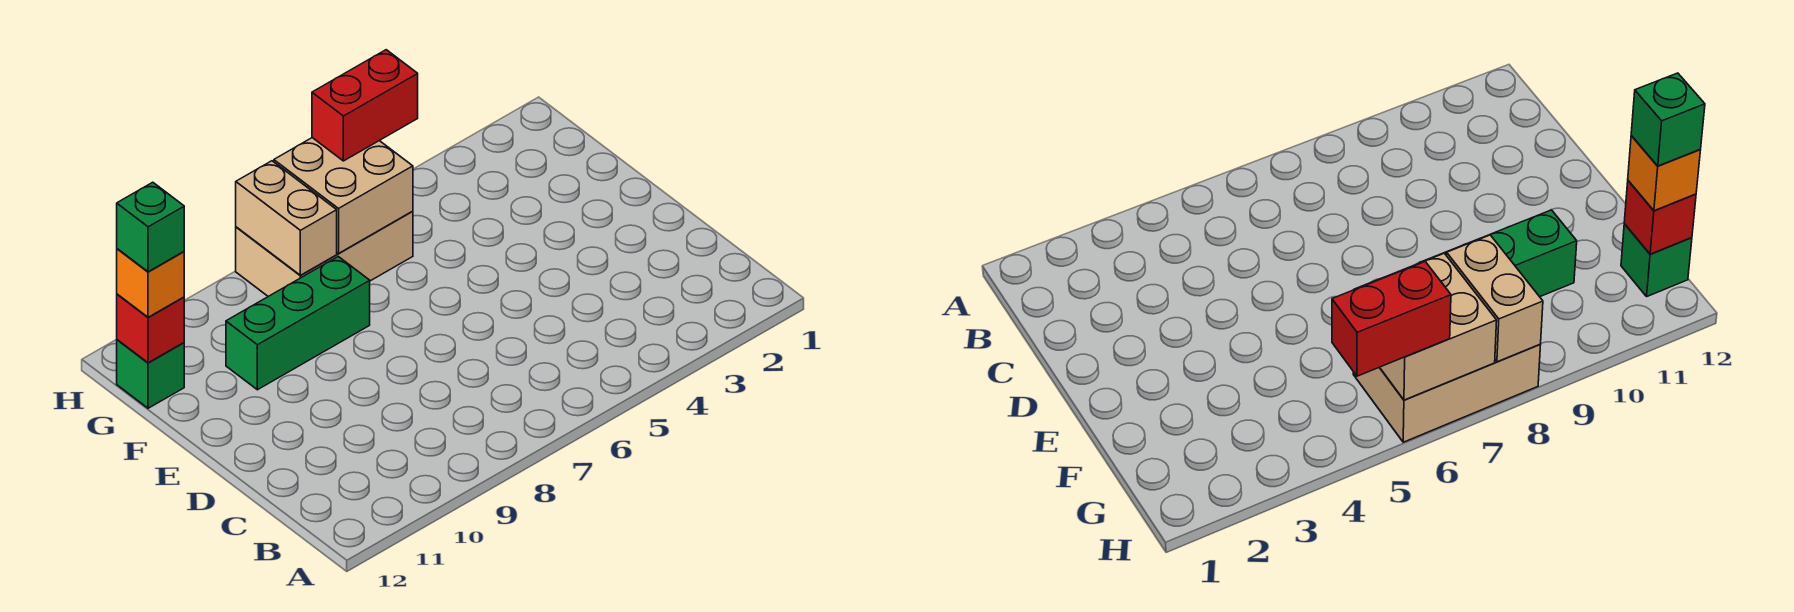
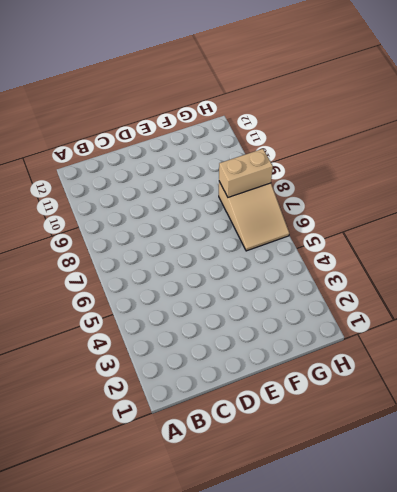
tan slope G6:H8 level 1 top 8 -> tan brick G6:H8 level 1
none -> green brick F8:F10 level 1
none -> green brick G12 level 1

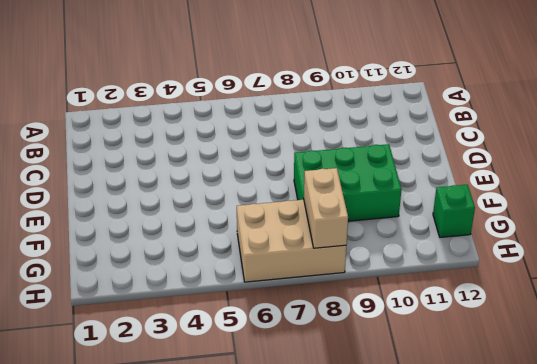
green brick E8:F10 level 1 -> green brick F8:F10 level 1
none -> tan brick G6:H7 level 2
none -> red brick G12 level 2

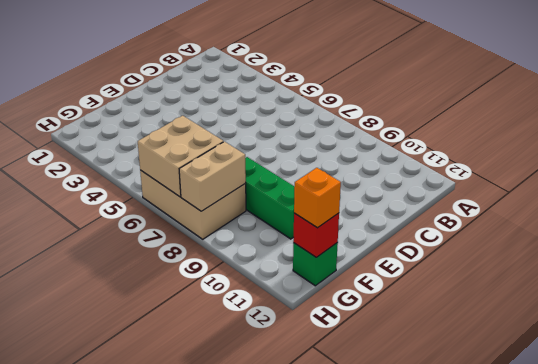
none -> red brick H5:H6 level 3
none -> green brick G12 level 4

